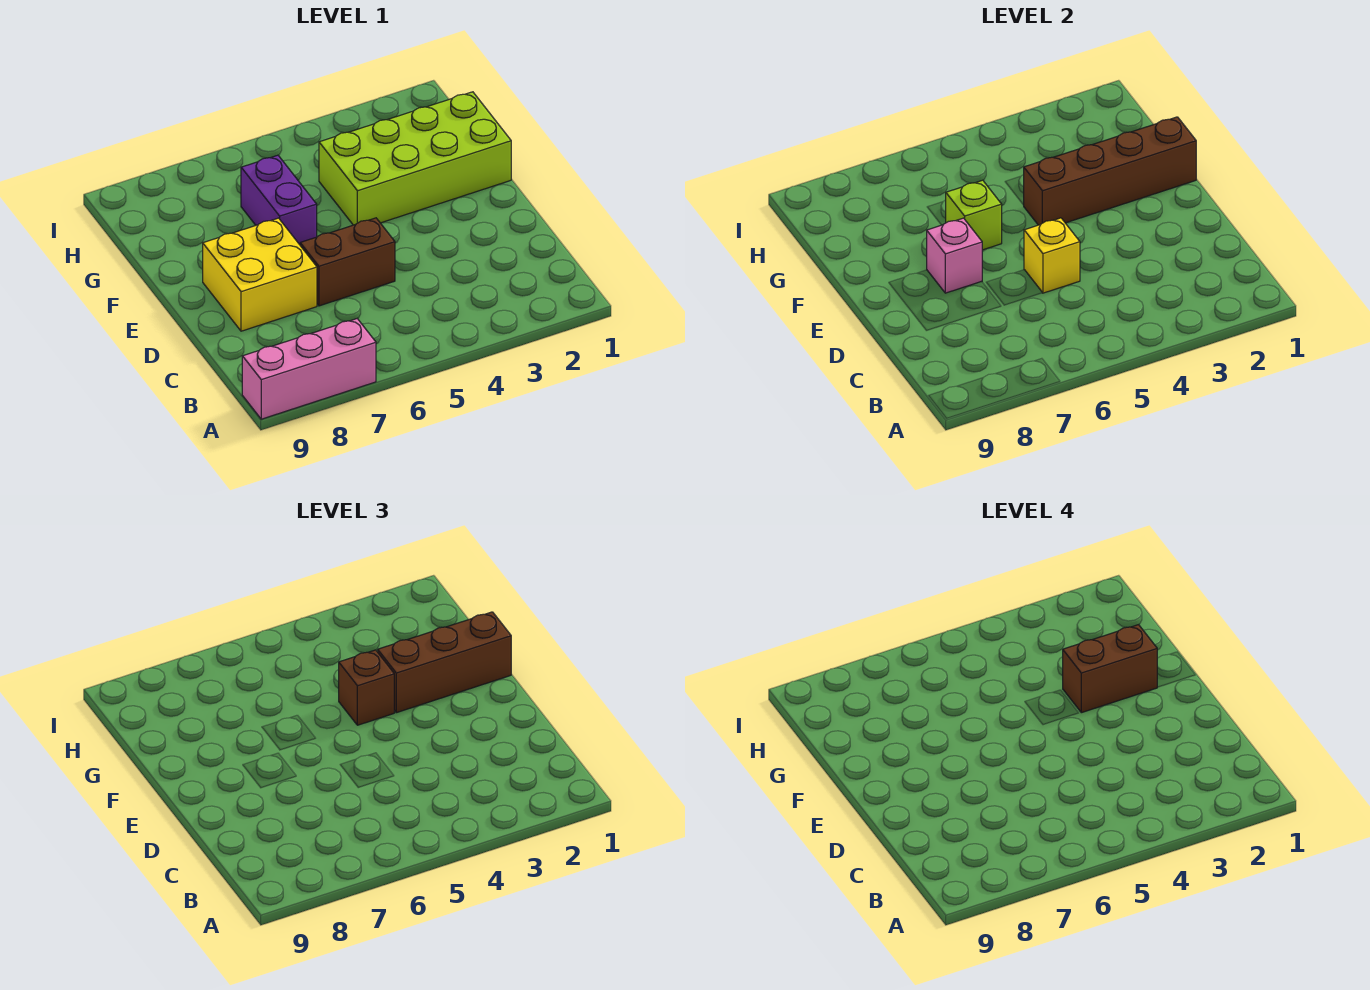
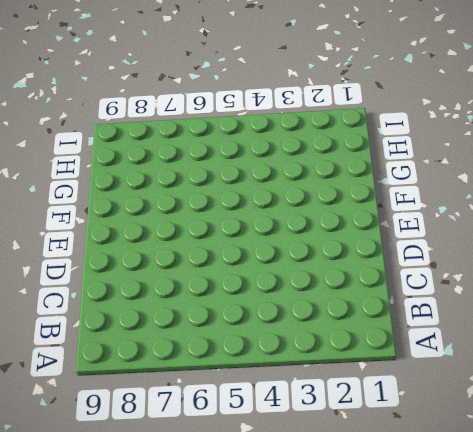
none -> pink brick A7:A9 level 1
none -> brown brick D5:D6 level 1
none -> yellow brick D7:E8 level 1

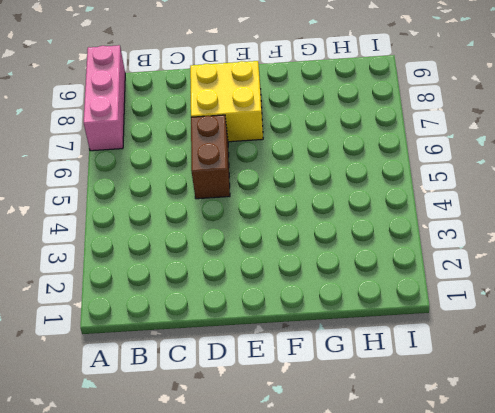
none -> lime brick F1:G4 level 1
none -> purple brick F6:G6 level 1
none -> yellow brick D5 level 2

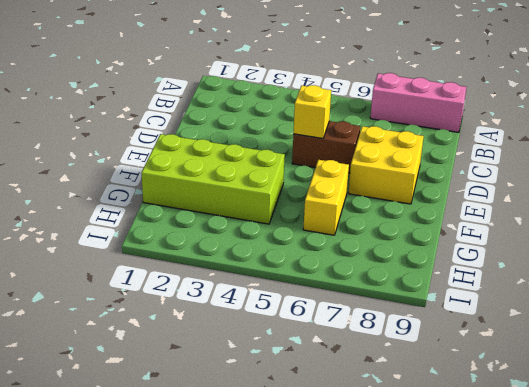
yellow brick F6:G6 level 1 -> purple brick F6:G6 level 1
none -> pink brick E7 level 2
none -> brown brick F1:F4 level 2
none -> lime brick F6 level 2

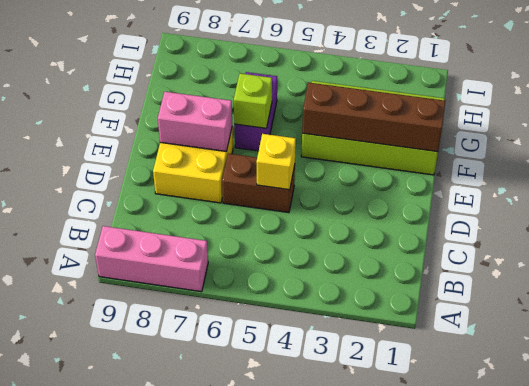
pink brick E7:E8 level 2 -> pink brick E7 level 2
none -> brown brick F1:F3 level 3
none -> brown brick F4 level 3
none -> brown brick F2:F3 level 4

